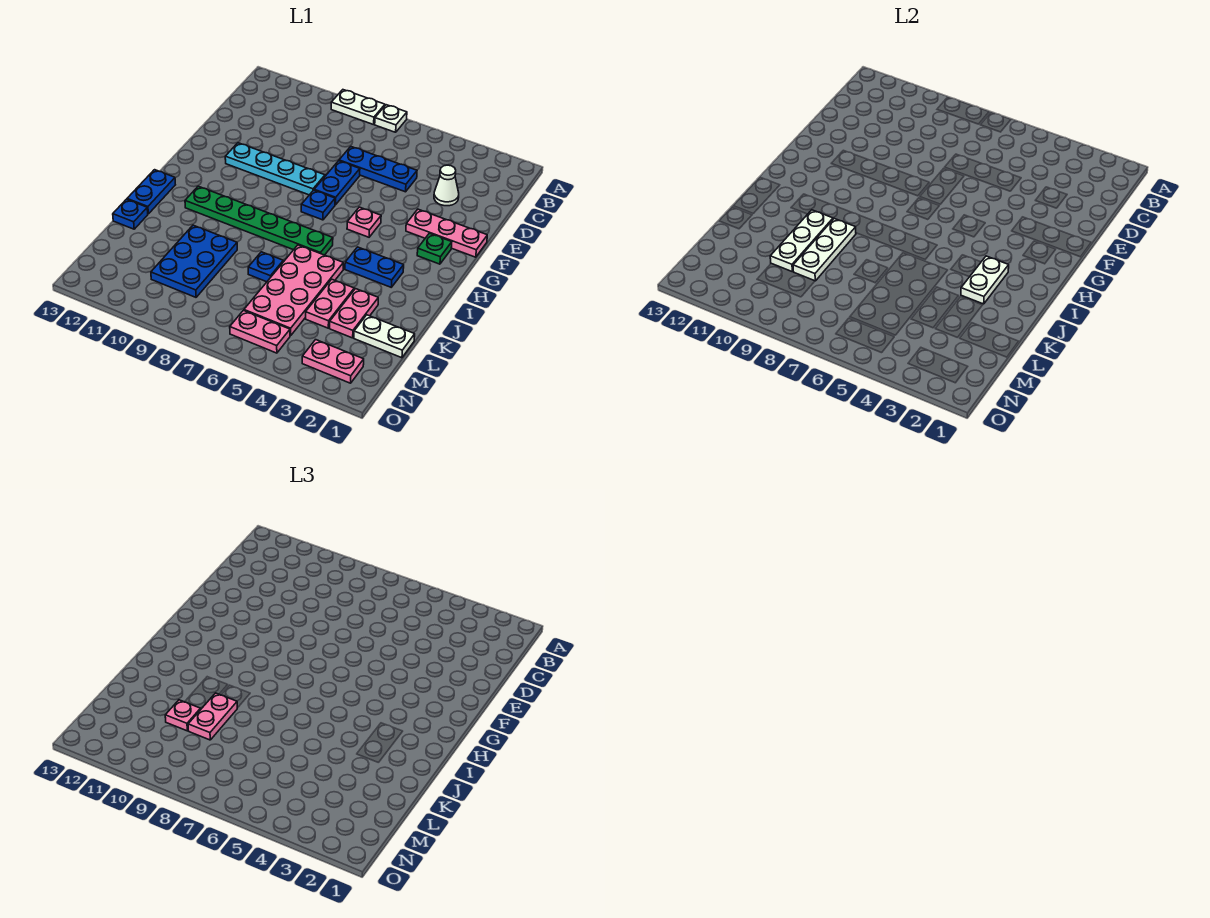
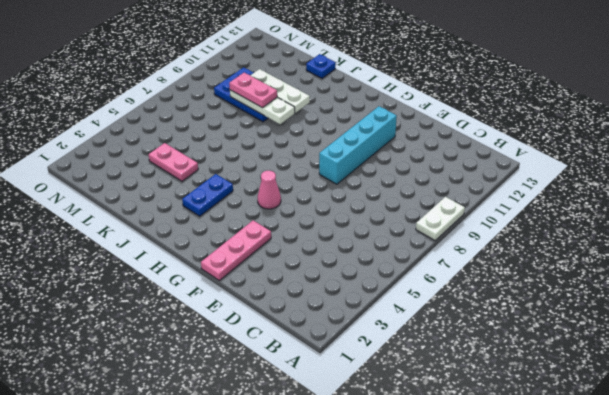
cyan brick F8:F11 level 1 -> cyan plate F8:F11 level 1
pink cone G5 level 1 -> pink plate G5 level 1
none -> white plate A7 level 1
none -> white cone D3 level 1
none -> blue plate D5:D7 level 1

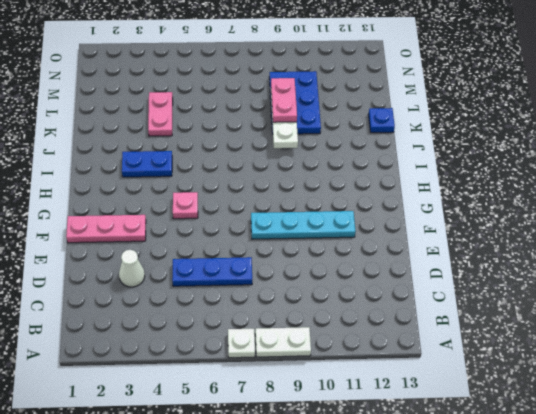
none -> blue plate E7:F7 level 1
none -> green plate G2 level 1
none -> blue plate G7 level 1

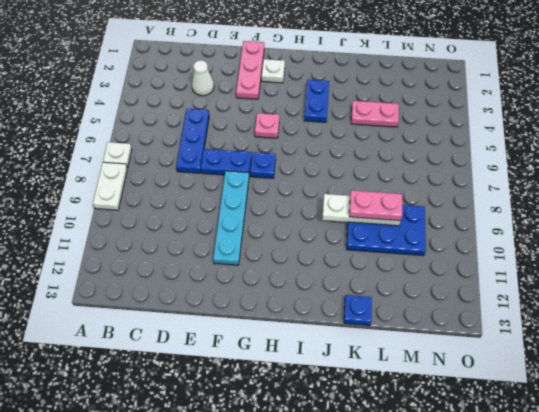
white plate G2 level 1 -> green plate G2 level 1
none -> green plate I6:I11 level 1
none -> blue plate I13:J13 level 1
none -> pink plate J5:M6 level 1

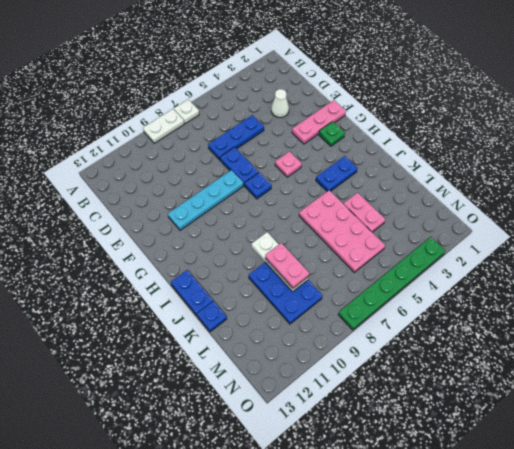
green plate O3:O8 level 1 -> green plate I6:I11 level 1
none -> pink plate K3:L3 level 1
none -> blue plate K7 level 1
none -> white plate L1:L2 level 1

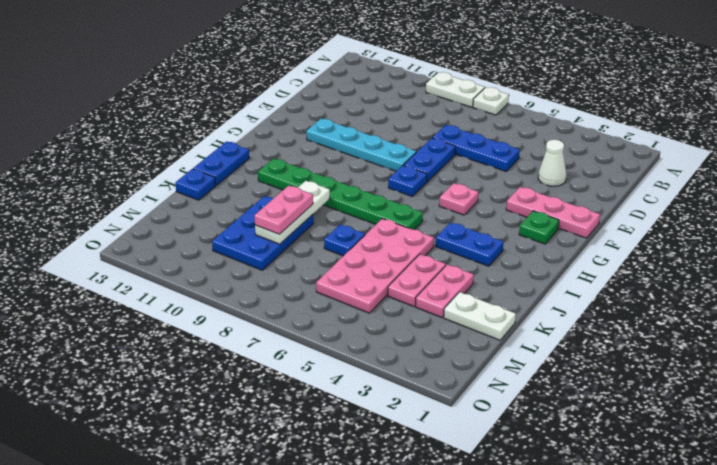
none -> pink plate N2:N3 level 1
none -> pink plate N5:N6 level 1
none -> white plate I3:J3 level 2

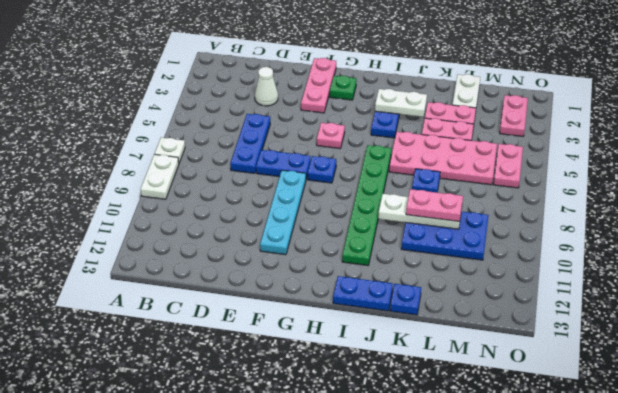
none -> white plate J10:L10 level 2
none -> pink plate L10 level 3

